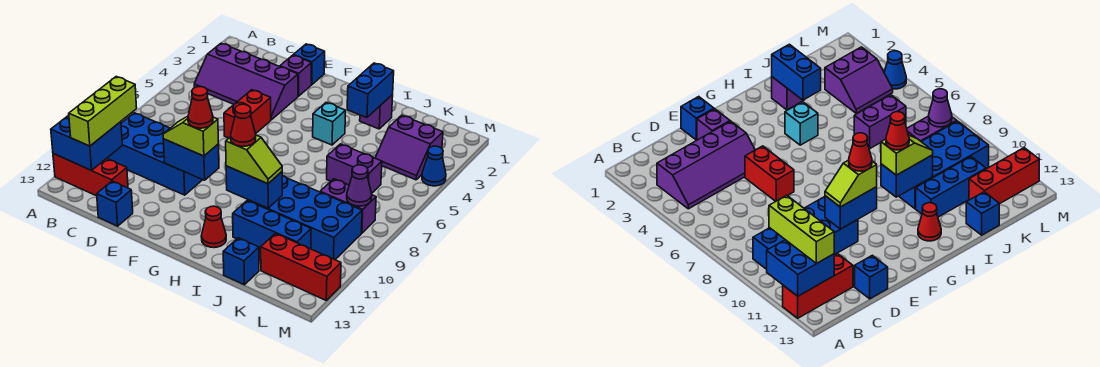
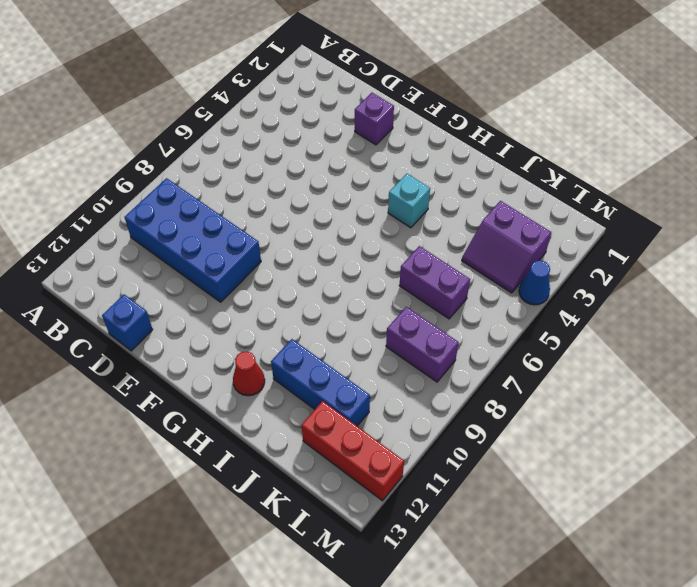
none -> red brick A12:C12 level 1
none -> purple slope B3:E4 level 1 top 3
none -> blue brick E1 level 1

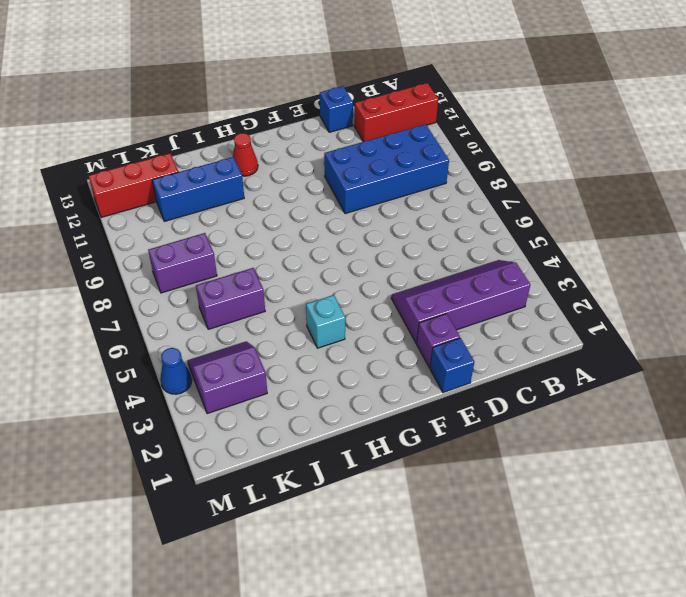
none -> red brick E5:E6 level 1
none -> purple brick I2 level 1
none -> blue brick I9:L10 level 1

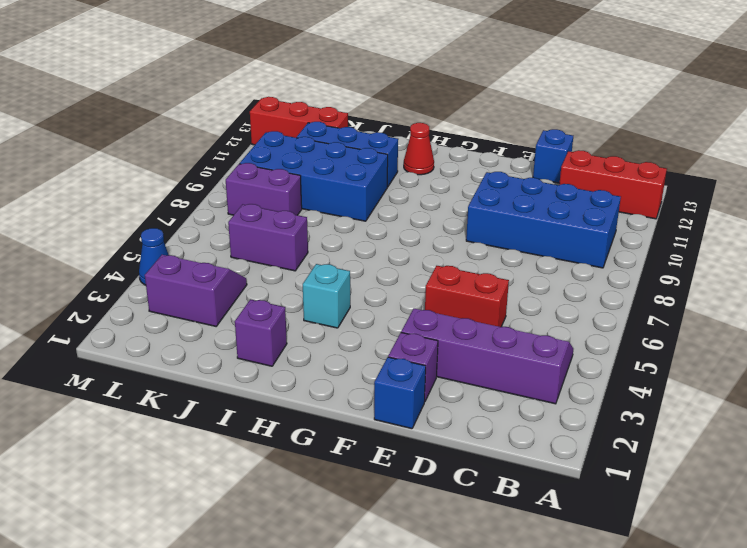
red brick D5:E5 level 1 -> red brick E5:E6 level 1
none -> blue brick J13 level 1
none -> blue brick A11:B12 level 2
none -> blue brick E10:F10 level 2

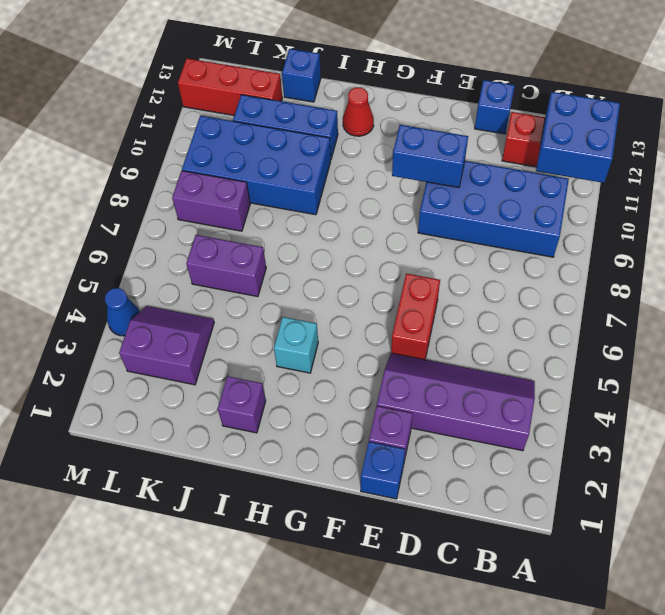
none -> blue brick H10:I10 level 2
none -> blue brick I2:I3 level 2
none -> purple cone L8 level 2

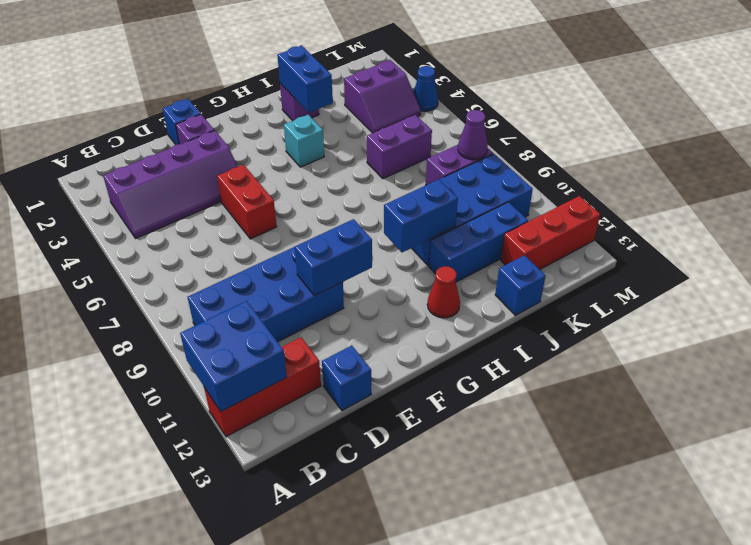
none -> lime brick B10:B12 level 3
none -> lime slope E10:F10 level 3 top F
none -> lime slope H10:I10 level 3 top H

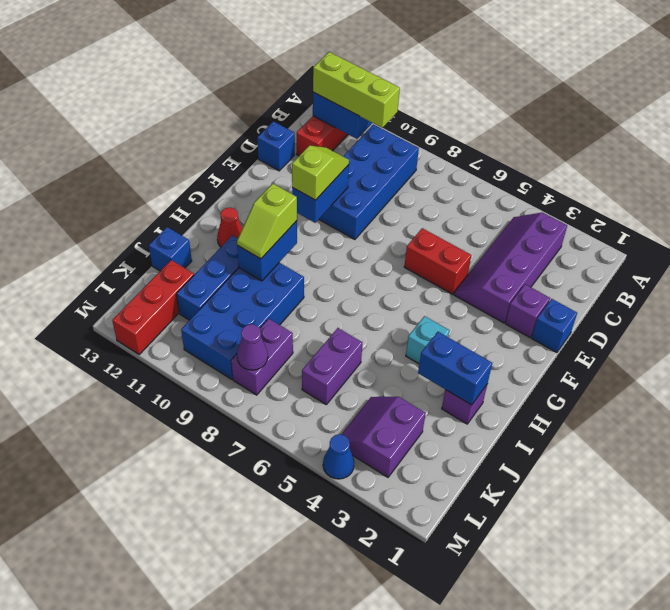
none -> red cone F10 level 4
none -> red cone H10 level 4

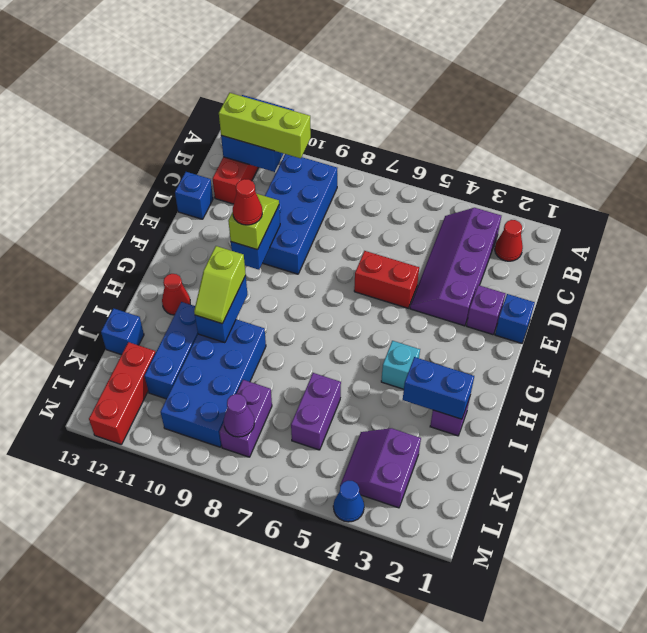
red cone B2 level 1 -> red cone H10 level 4

